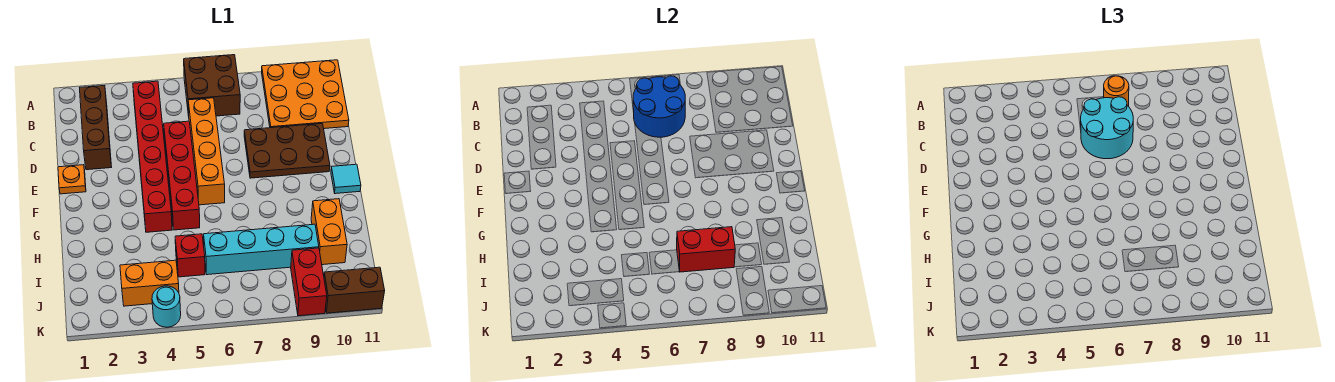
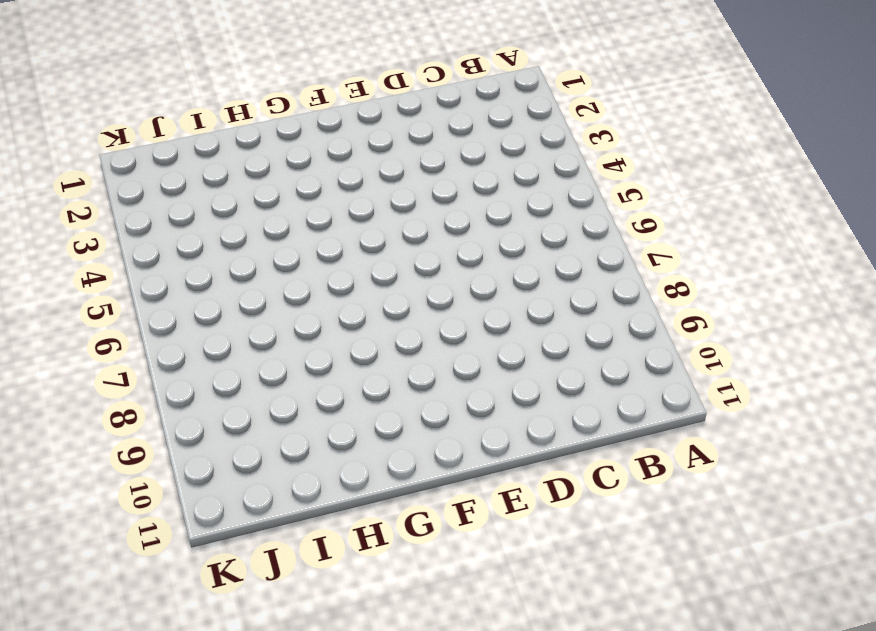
none -> brown brick A6:B7 level 1
none -> orange plate A9:C11 level 1
none -> brown brick B2:D2 level 1

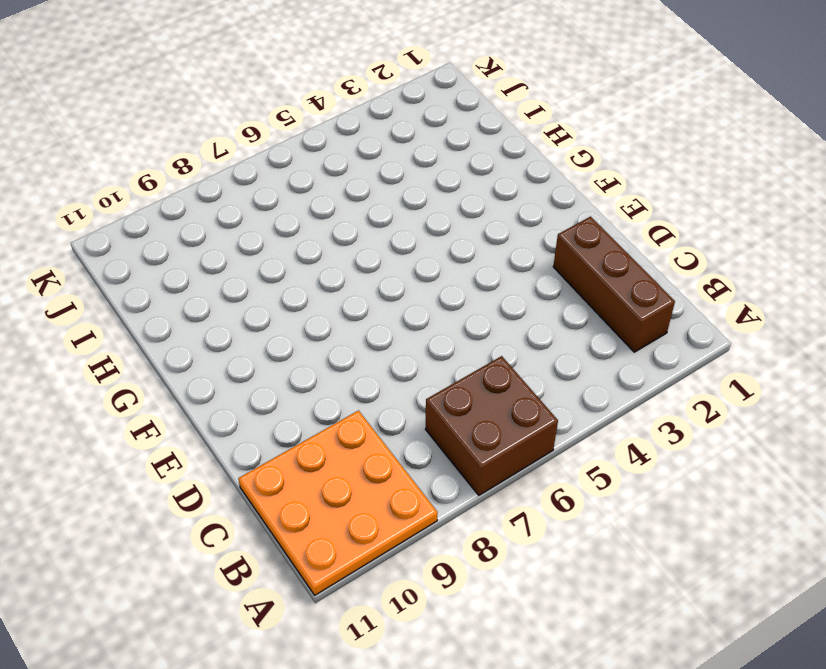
none -> red brick B4:G4 level 1
none -> orange brick C6:F6 level 1
none -> red brick D5:G5 level 1

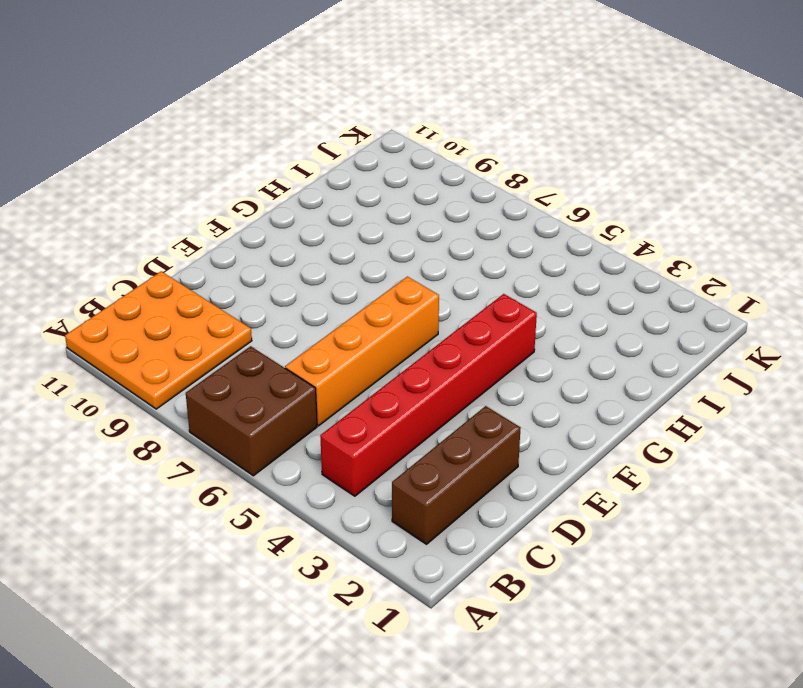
none -> red brick D5:G5 level 1
none -> brown plate D8:E10 level 1
none -> orange plate E1 level 1

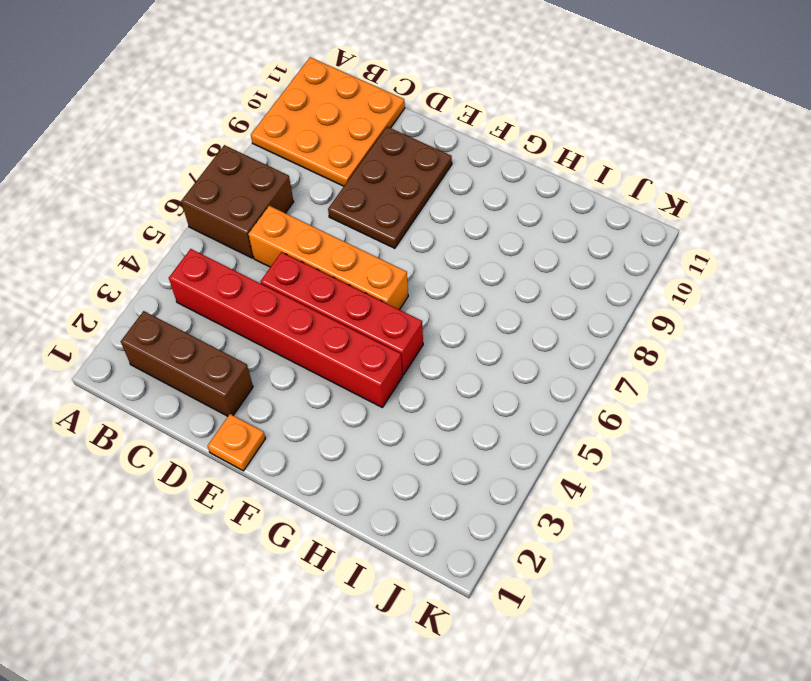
none -> cyan tile F11 level 1
none -> orange brick H10:I10 level 1
none -> red brick I5 level 1

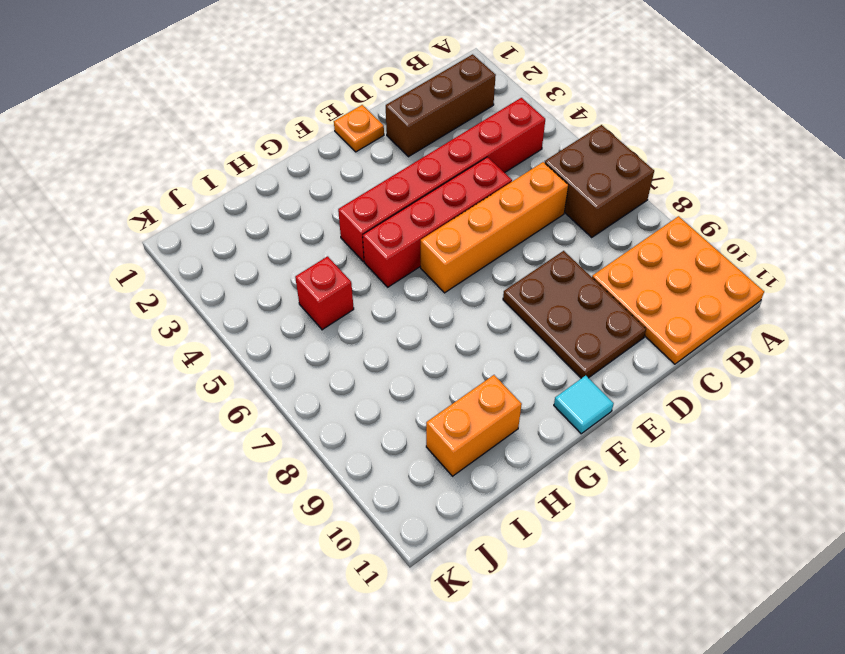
none -> cyan brick I6:I9 level 1
none -> orange brick J3:J4 level 1
none -> red brick J9:K9 level 1

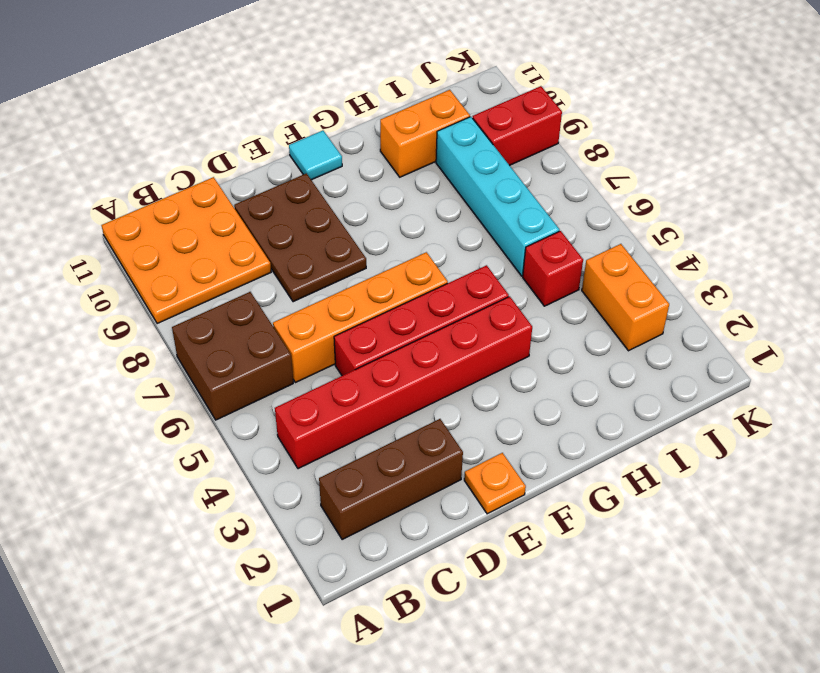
none -> cyan round brick K4 level 1
none -> brown brick K10:K11 level 1
none -> blue round brick B6:C7 level 2

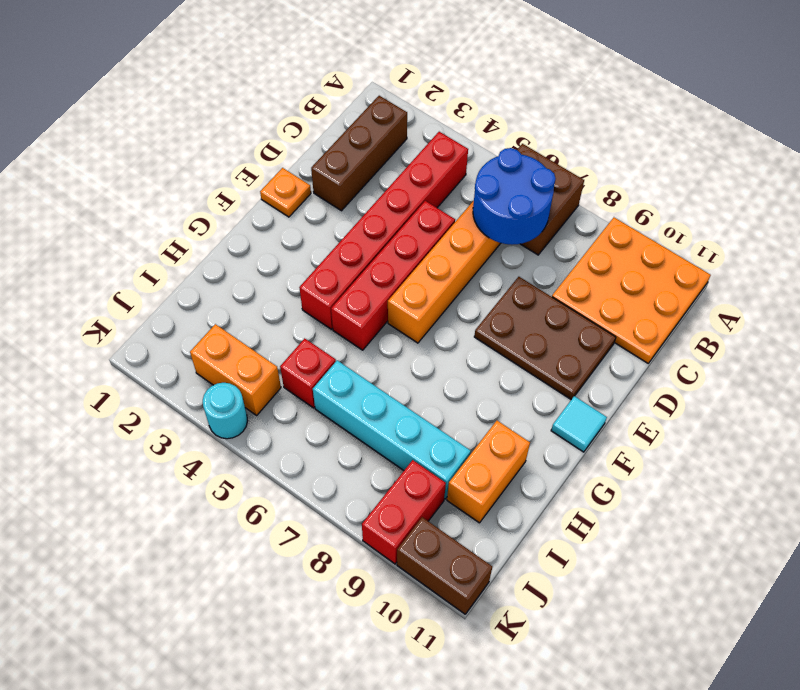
none -> red brick I7:I8 level 2
none -> orange round brick B7 level 3
none -> cyan round brick C6:D7 level 3

